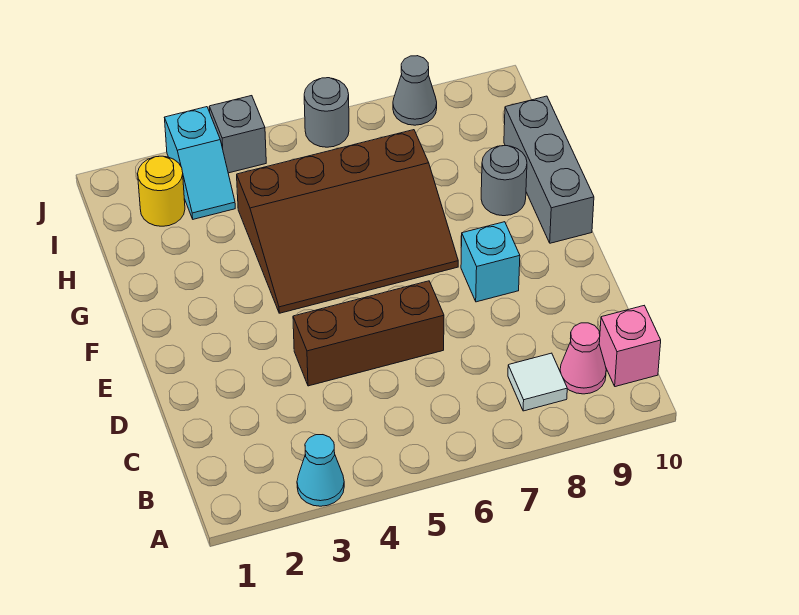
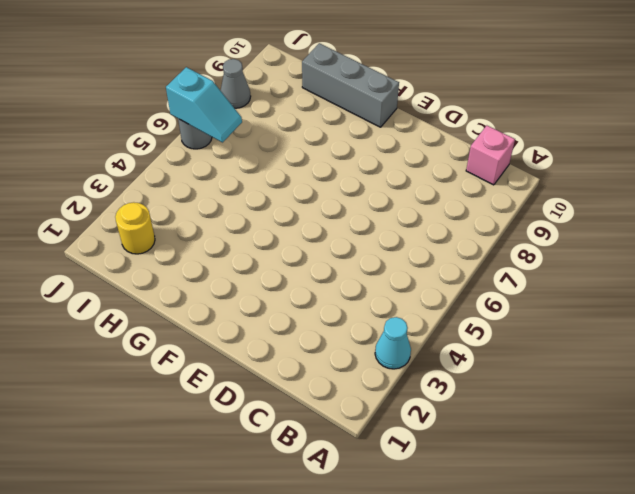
cyan slope I6:J6 level 2 top J -> cyan slope I3:J3 level 1 top J
none -> white tile B8 level 1
none -> pink cone B9 level 1
none -> brown brick D4:D6 level 1

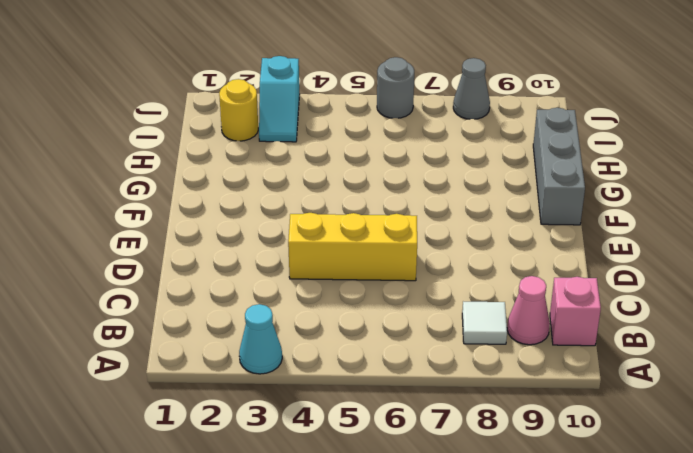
yellow brick D4:D6 level 1 -> brown brick D4:D6 level 1
none -> cyan brick E8 level 1
none -> brown slope F4:H7 level 1 top H
none -> grey round brick G9 level 1

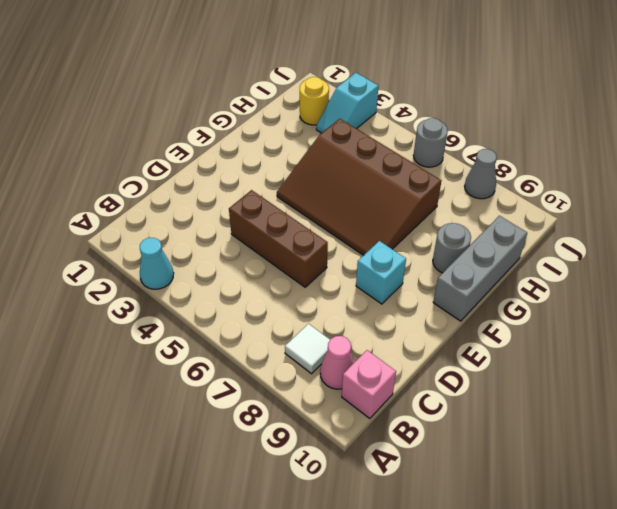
none -> grey brick J4 level 1

